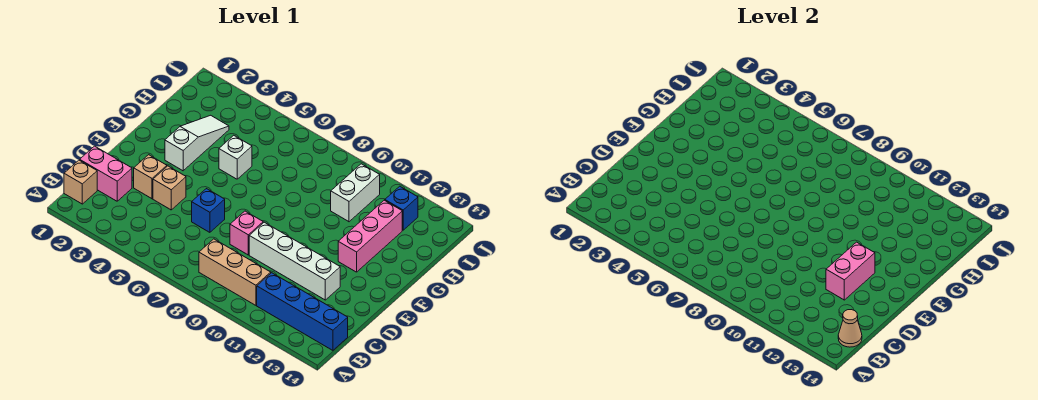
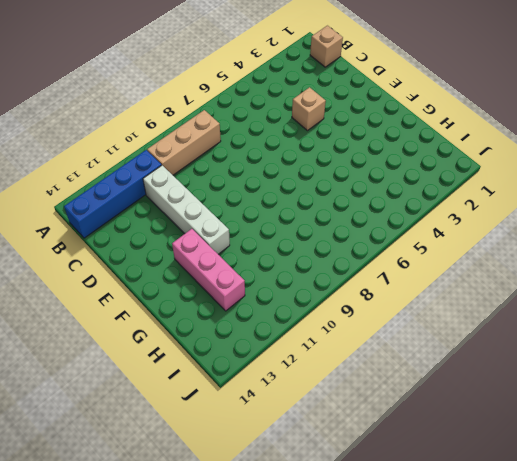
white brick C11:F11 level 1 -> white brick D9:D12 level 1
none -> pink brick C1:C2 level 1
none -> tan brick D3 level 1
none -> blue brick D6 level 1

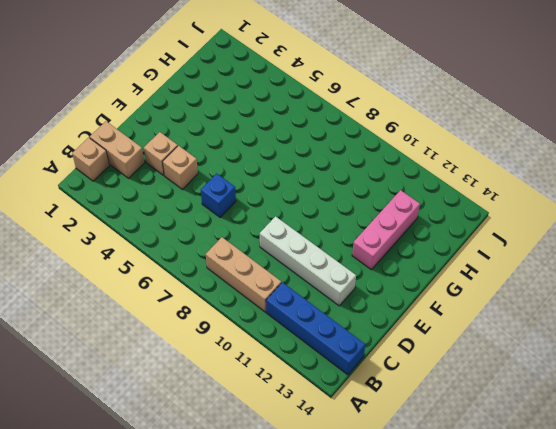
tan brick C1:C2 level 1 -> pink brick C1:C2 level 1
none -> pink brick D8 level 1
none -> white slope F3:H3 level 1 top F
none -> white brick G5 level 1

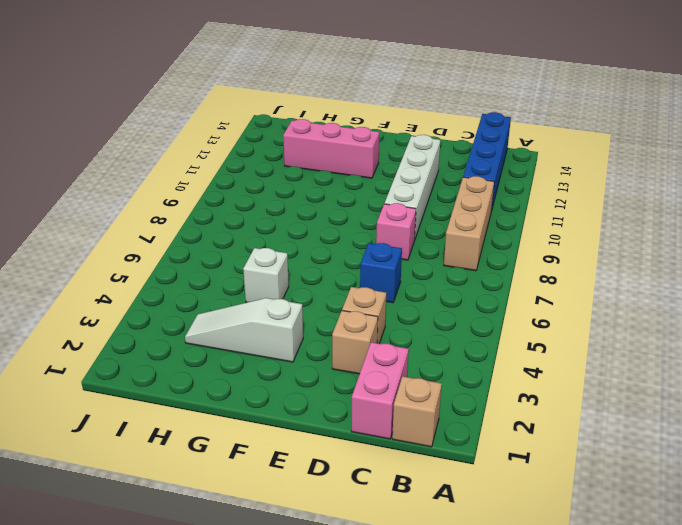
none -> white brick H10:I10 level 1
none -> blue brick I12 level 1
none -> tan cone B14 level 2

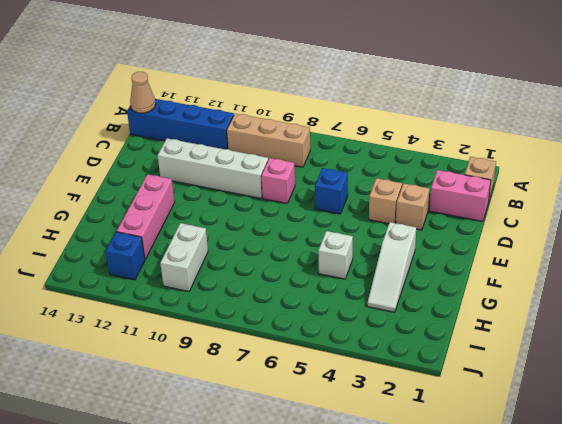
none -> pink brick D12:E12 level 2

